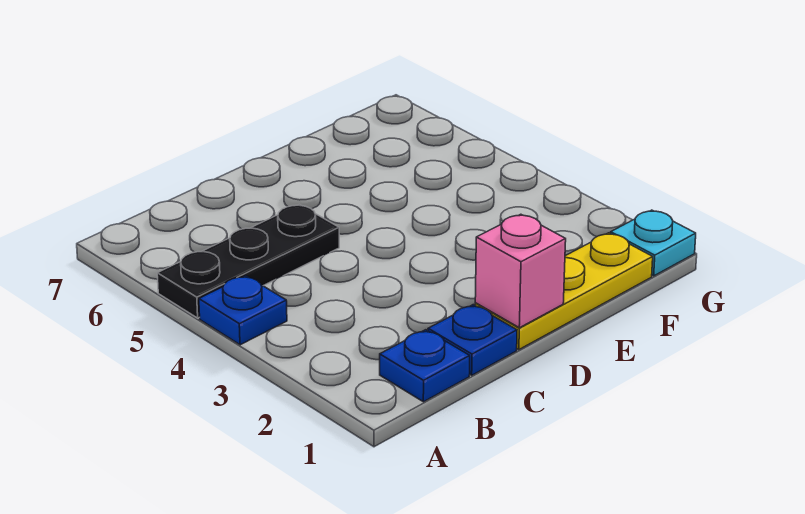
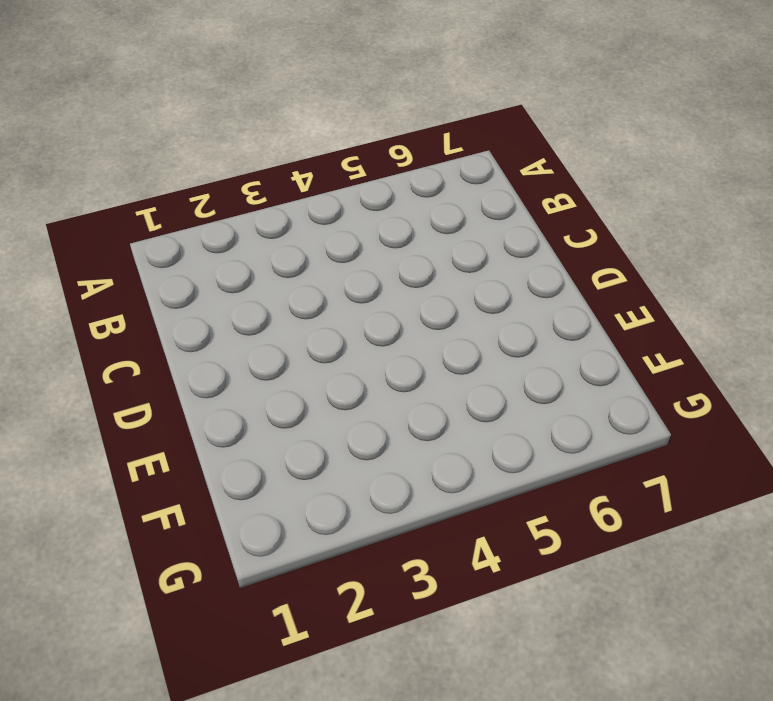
none -> blue plate A4 level 1
none -> black plate A5:C5 level 1

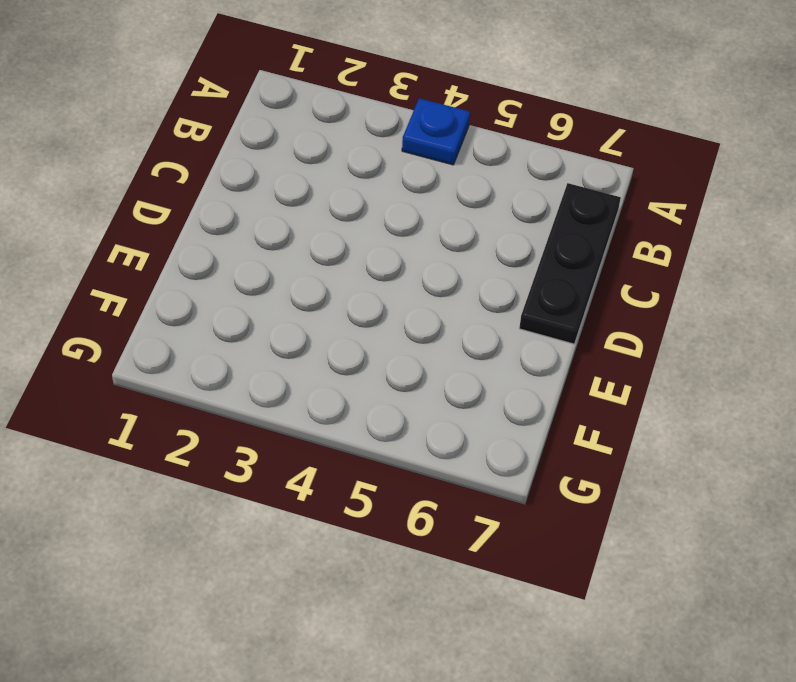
black plate B7:D7 level 1 -> black plate A5:C5 level 1
none -> blue plate B1 level 1
none -> blue plate C1 level 1

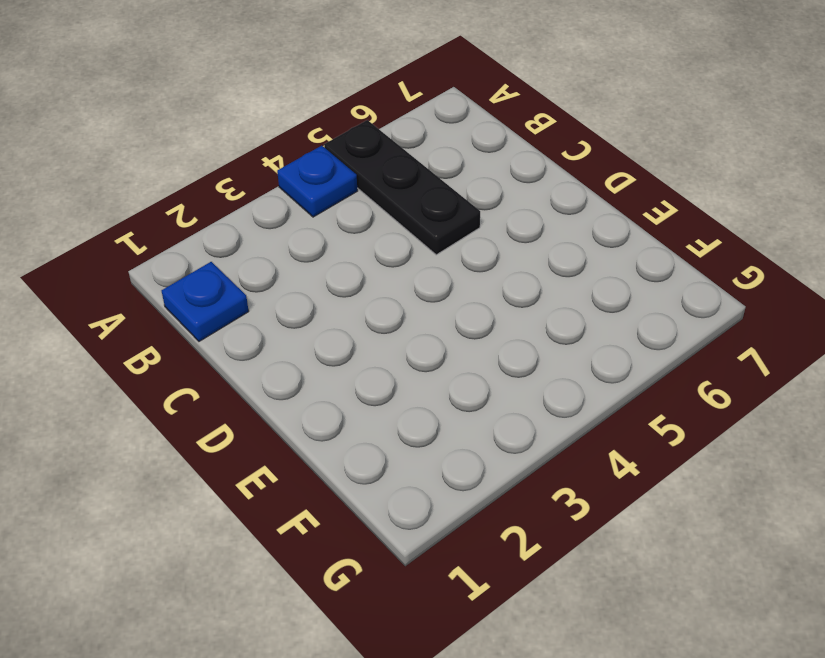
none -> blue plate C1 level 1
none -> yellow plate D1:F1 level 1

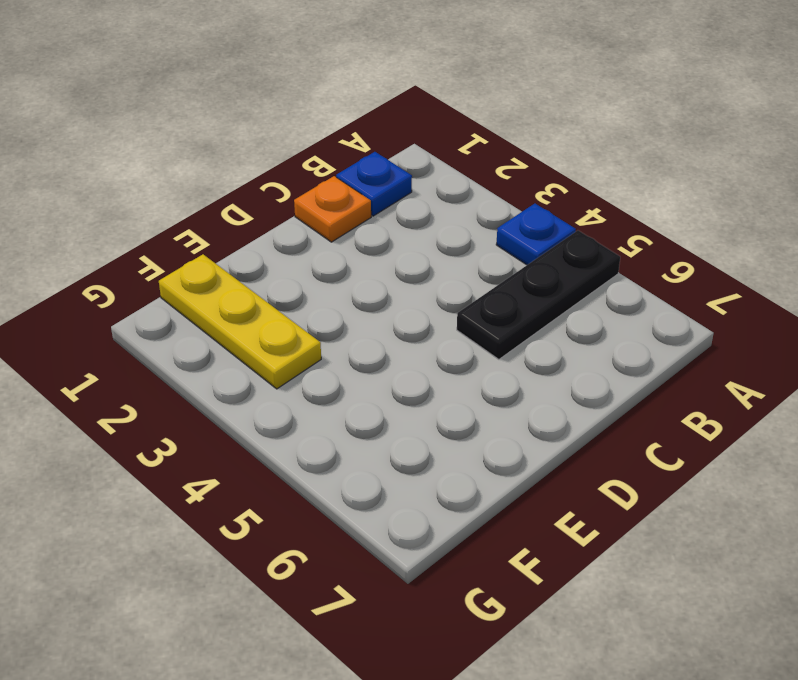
orange plate C1 level 1 -> blue plate C1 level 1
yellow plate F1:F3 level 1 -> yellow plate D1:F1 level 1
none -> cyan plate G1 level 1
none -> pink brick D1 level 2

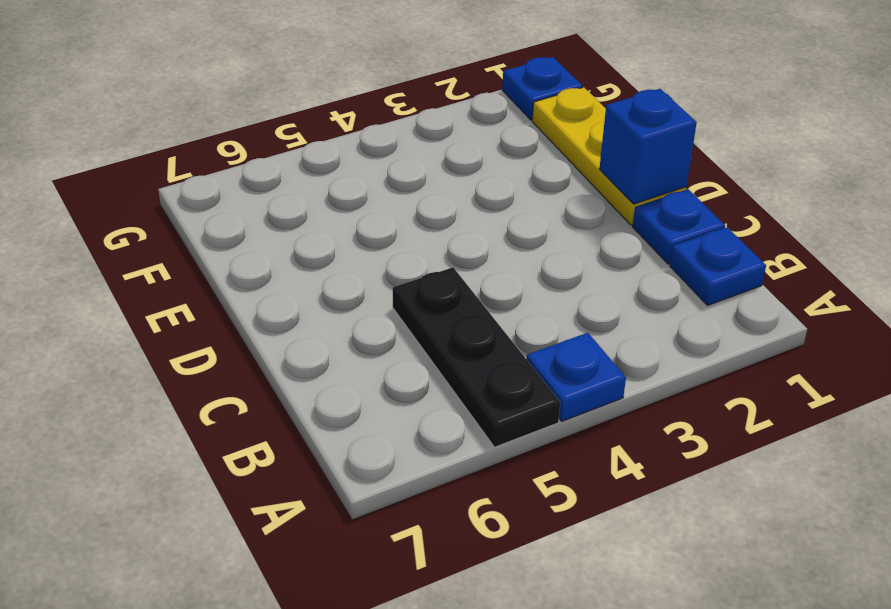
blue brick D1 level 2 -> pink brick D1 level 2
blue plate G1 level 1 -> cyan plate G1 level 1

